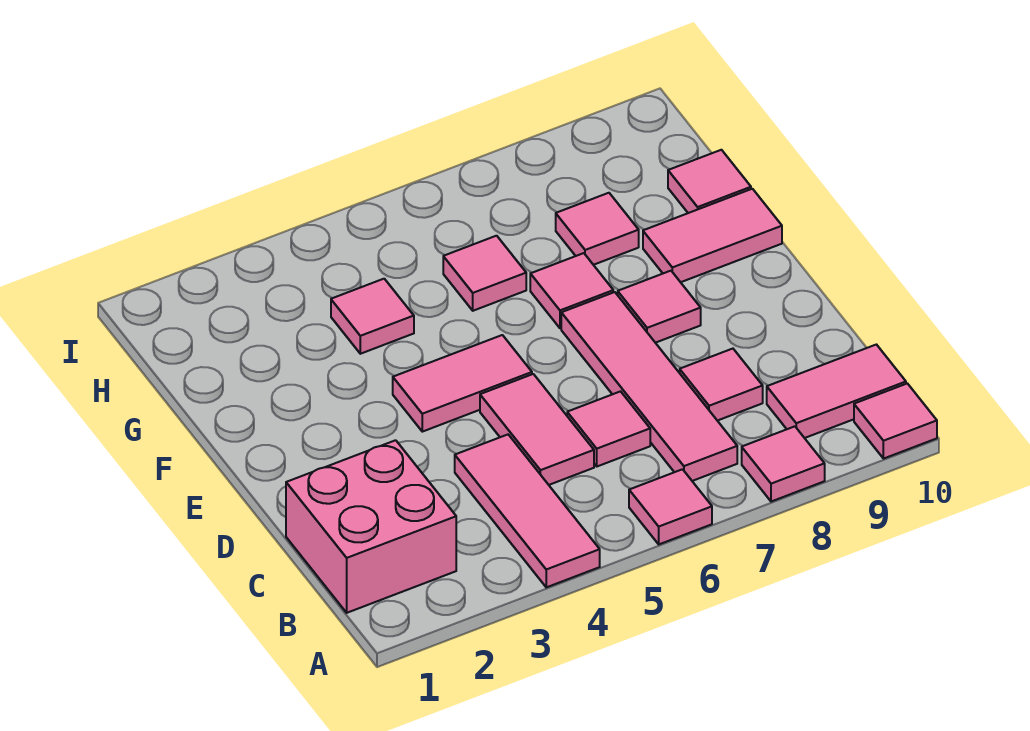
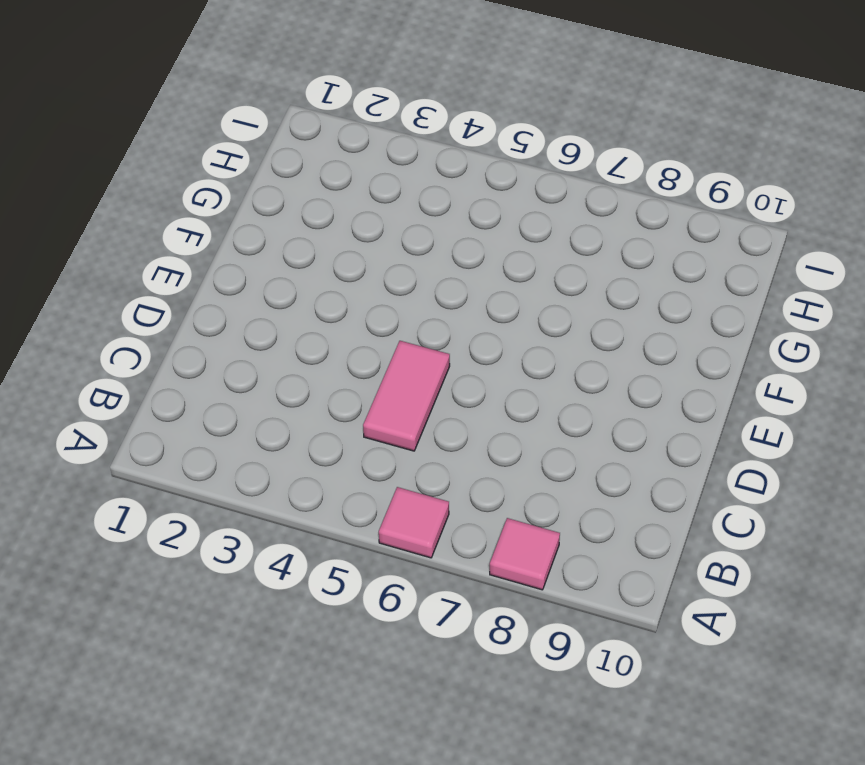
none -> pink tile A4:C4 level 1
none -> pink tile A10 level 1
none -> pink brick B1:C2 level 1

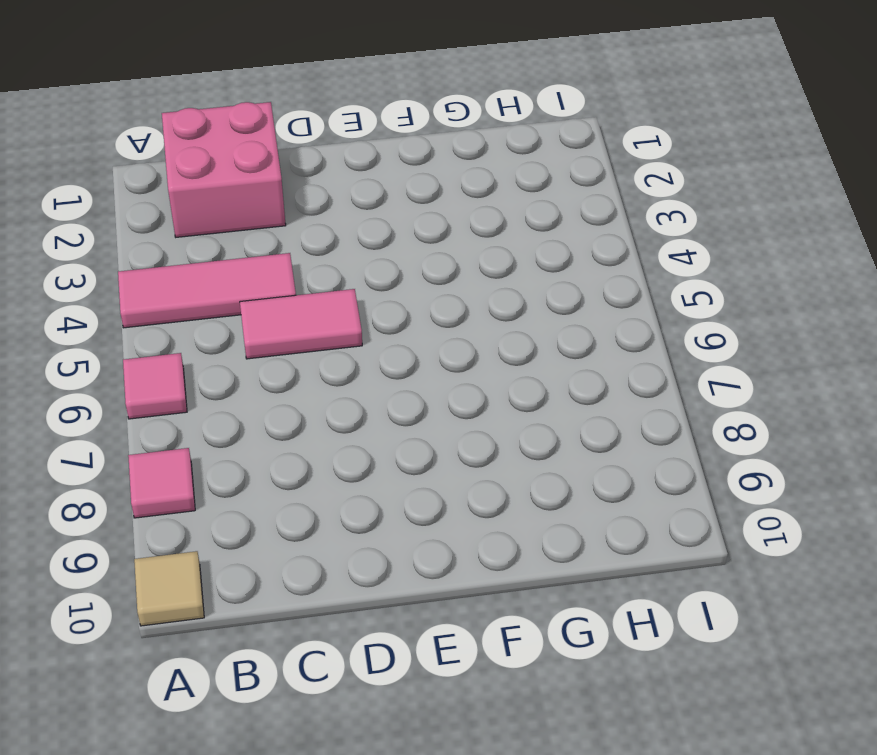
tan tile A10 level 1 -> pink tile A10 level 1
none -> pink tile B7:E7 level 1
none -> pink tile B9:B10 level 1
none -> pink tile C6 level 1

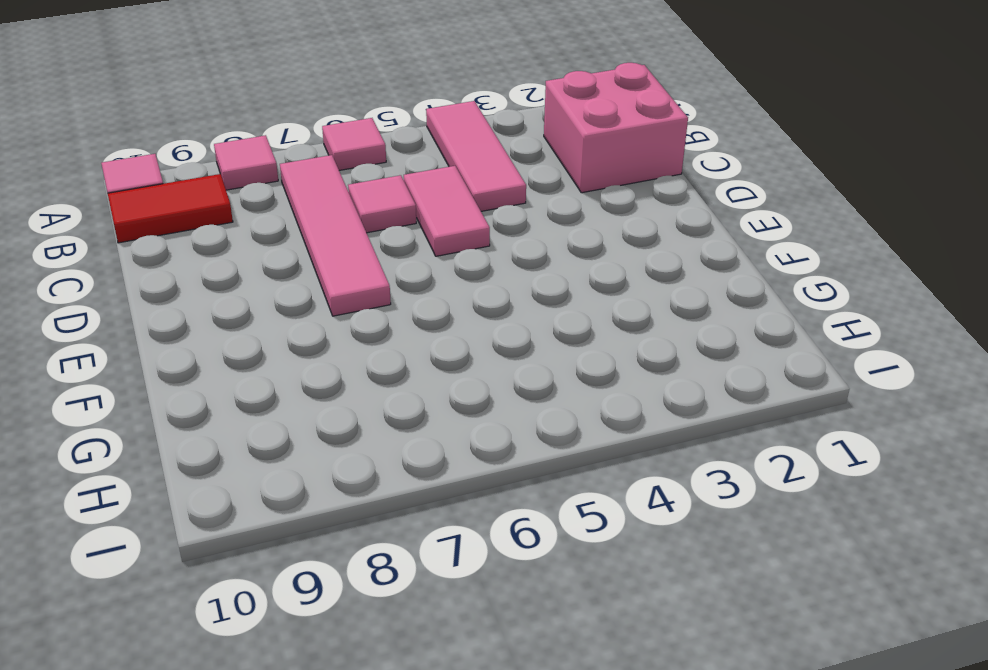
red tile B9:B10 level 1 -> pink tile B9:B10 level 1
none -> pink tile C8 level 1
none -> pink tile E4:E5 level 1
none -> pink tile E8 level 1

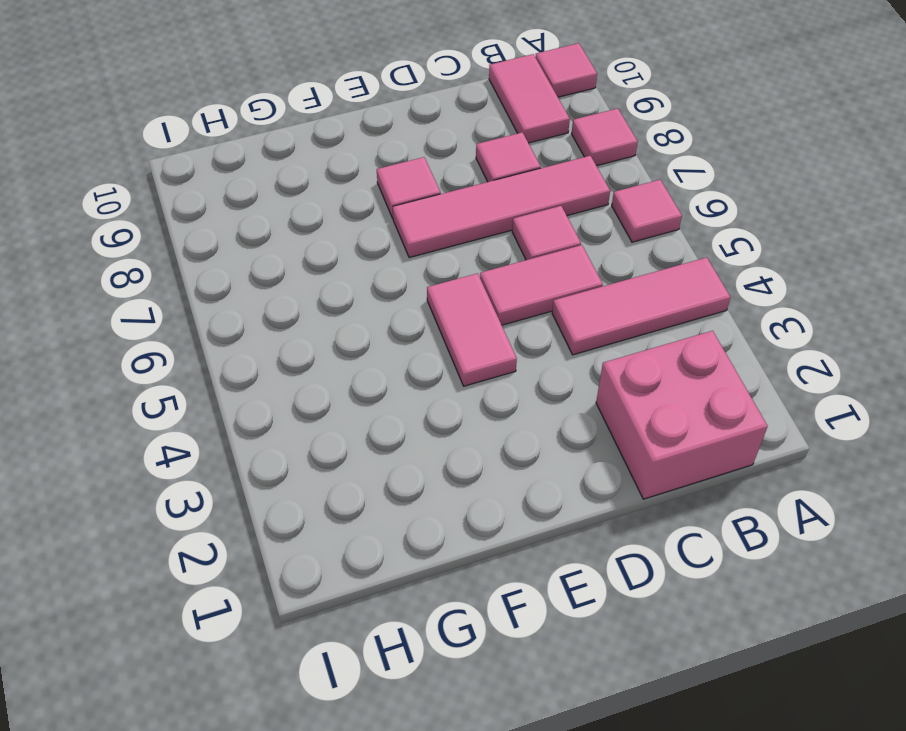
none -> pink tile F7 level 1
none -> pink tile F9:F10 level 1
none -> pink tile G4 level 1

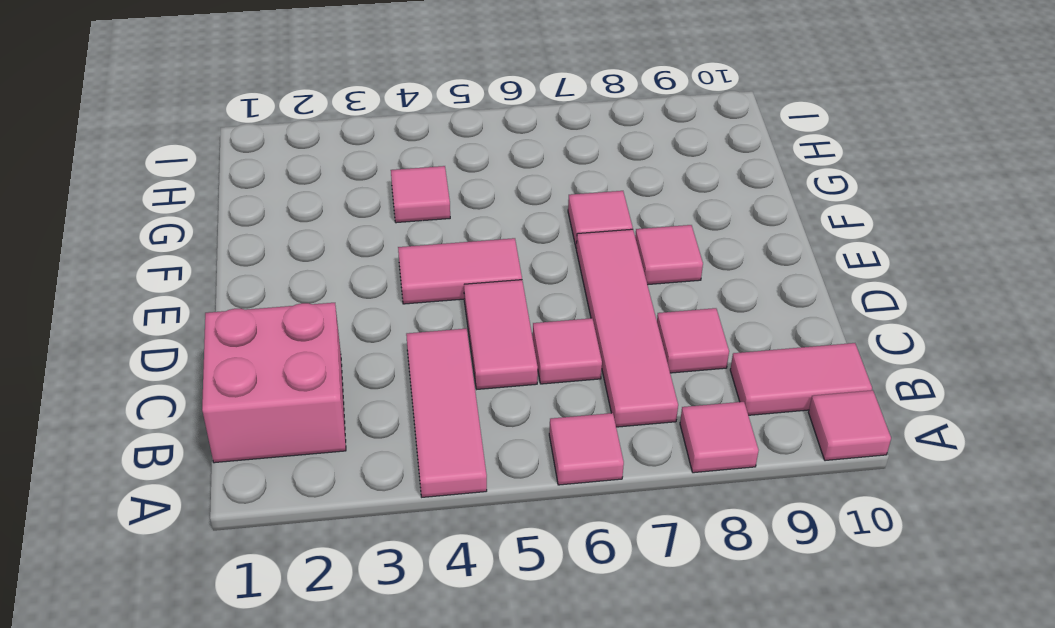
none -> pink tile F9:F10 level 1
none -> pink tile G6 level 1
none -> pink tile G8 level 1

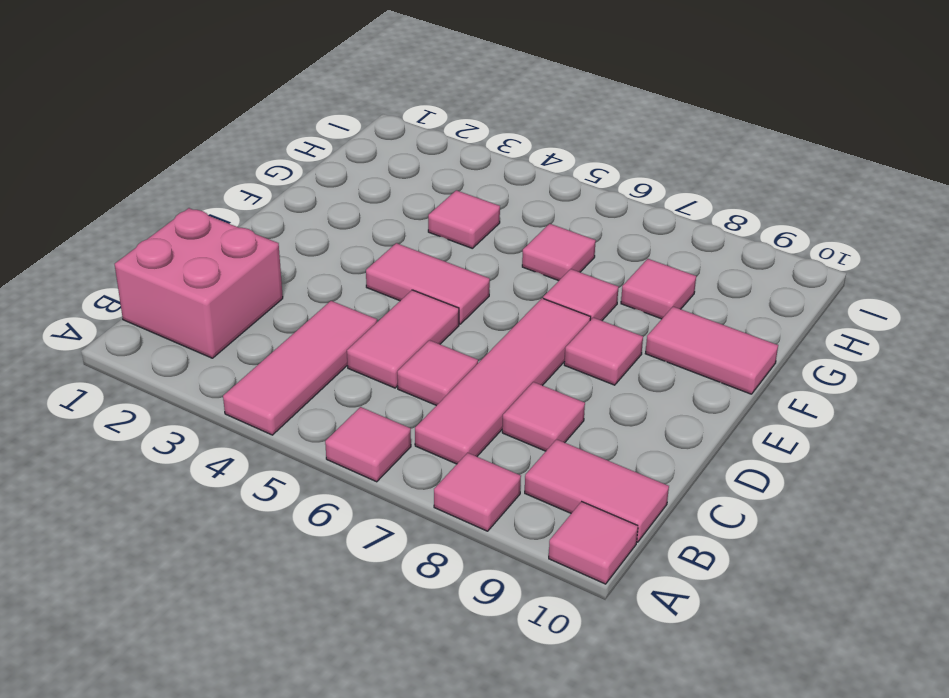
none -> pink tile G10 level 1

